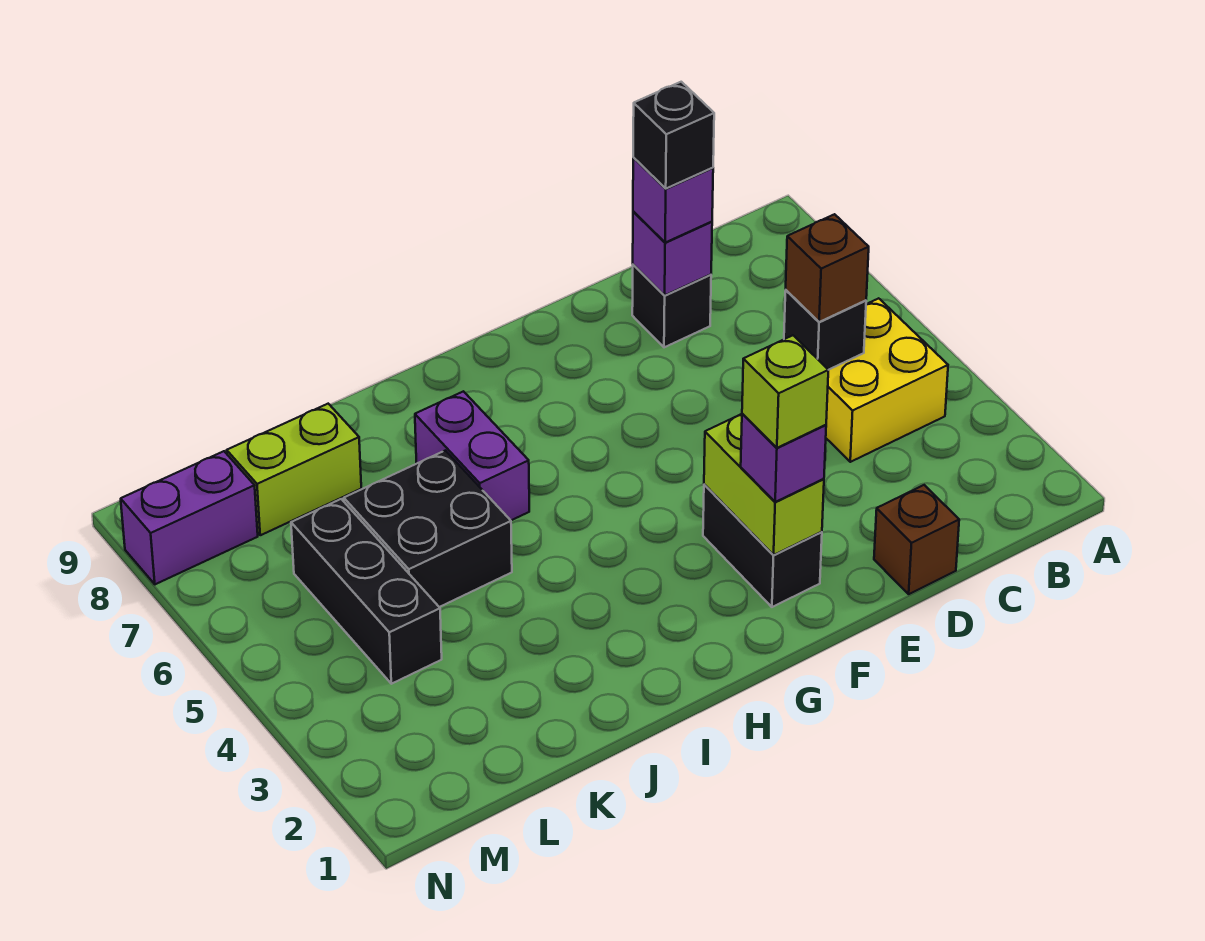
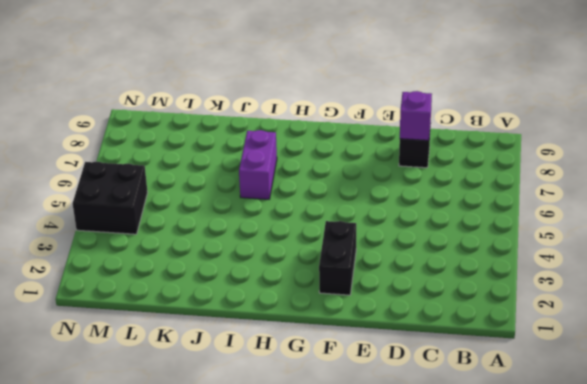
black brick M4:N5 level 1 -> black brick J5:K6 level 1
none -> yellow brick B4:C5 level 1
none -> brown brick D1 level 1
none -> lime brick K8:L8 level 1

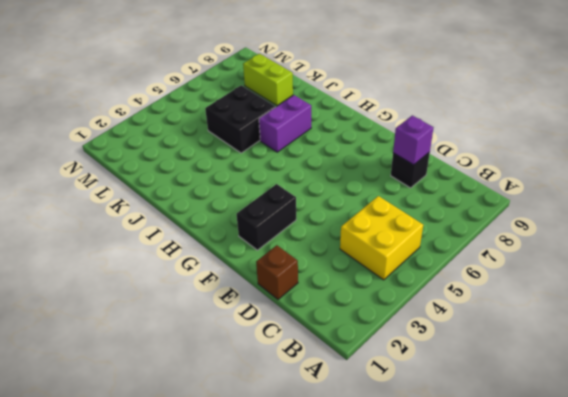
none -> black brick L4:L6 level 1
none -> purple brick M8:N8 level 1
none -> black brick C5 level 2

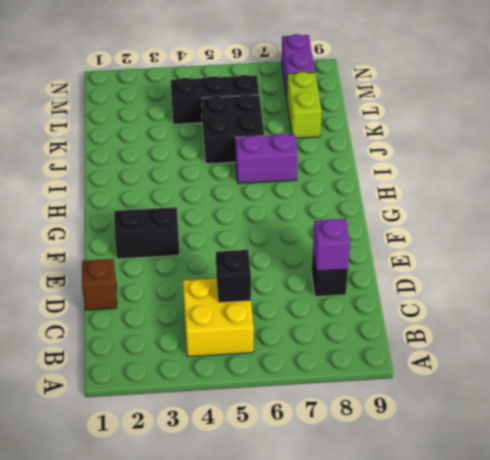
none -> lime brick F2:F3 level 2
none -> brown brick C5 level 3
none -> purple brick D8 level 3

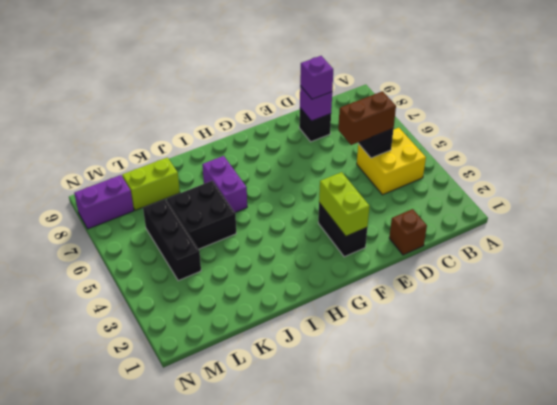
brown brick C5:D5 level 3 -> brown brick C5 level 3
none -> purple brick F2 level 3
none -> black brick D8 level 4
none -> lime brick F2 level 4

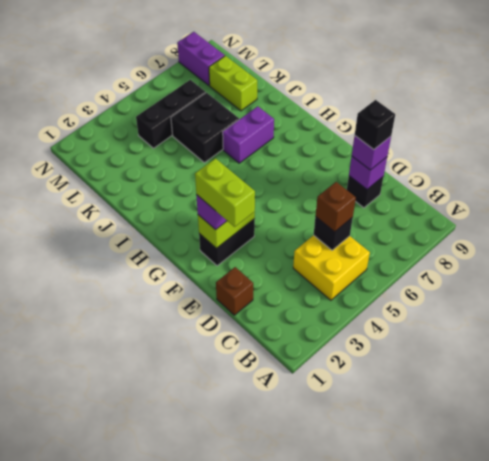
lime brick E2:F2 level 4 -> lime brick F2 level 4

